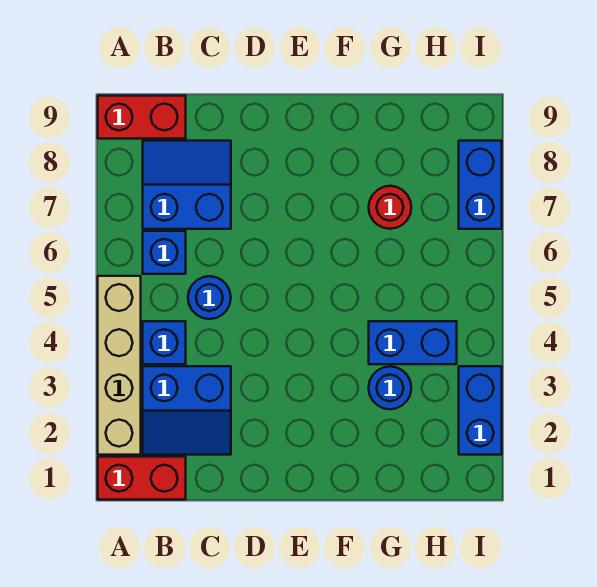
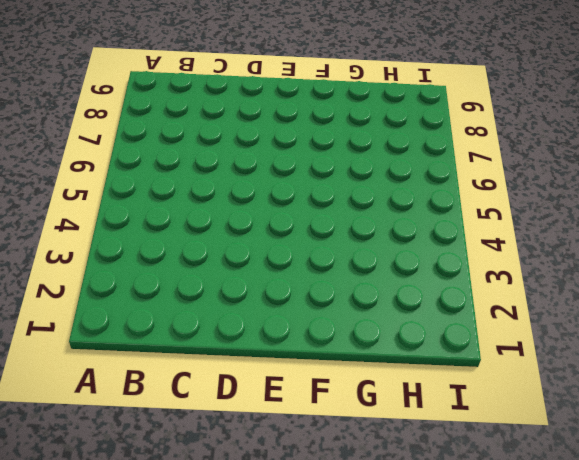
none -> red brick A1:B1 level 1
none -> tan brick A2:A5 level 1
none -> red brick A9:B9 level 1

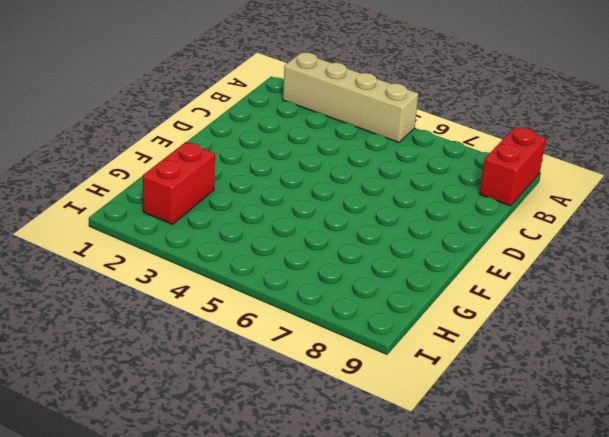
red brick G2:H2 level 1 -> red brick A1:B1 level 1
none -> blue slope B2:C3 level 1 top 3
none -> blue brick B4 level 1
none -> blue brick B6 level 1

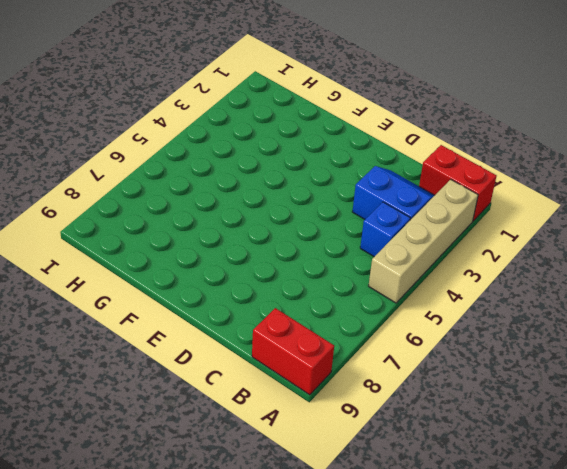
none -> blue brick B6 level 1
none -> blue slope B7:C8 level 1 top 7
none -> blue round brick C5 level 1

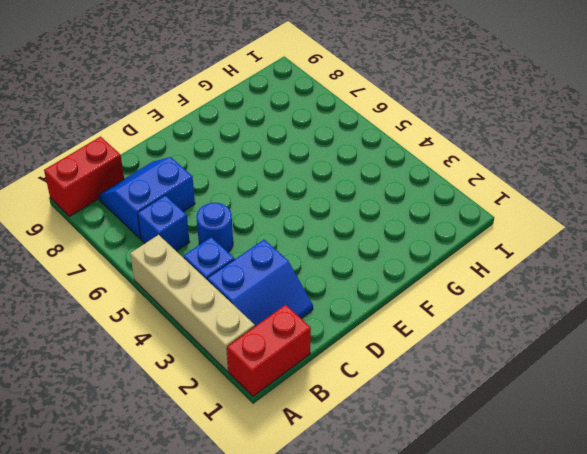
none -> blue round brick G3 level 1
none -> blue brick G4:H4 level 1
none -> red round brick G7 level 1

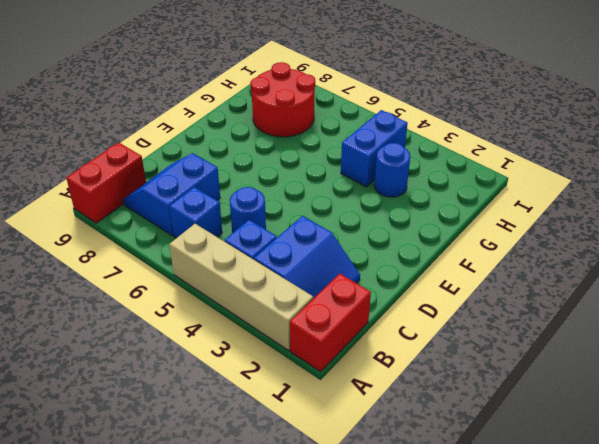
red round brick G7:H8 level 1 -> red round brick G7 level 1
none -> blue brick I2:I3 level 1
none -> blue brick I7:I8 level 1

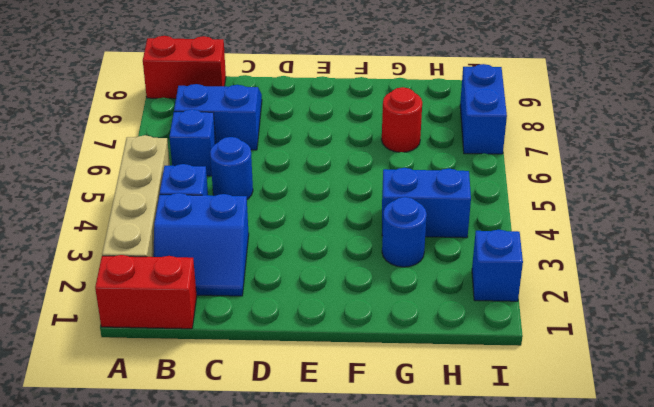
blue brick I2 level 1 -> blue brick I2:I3 level 1

